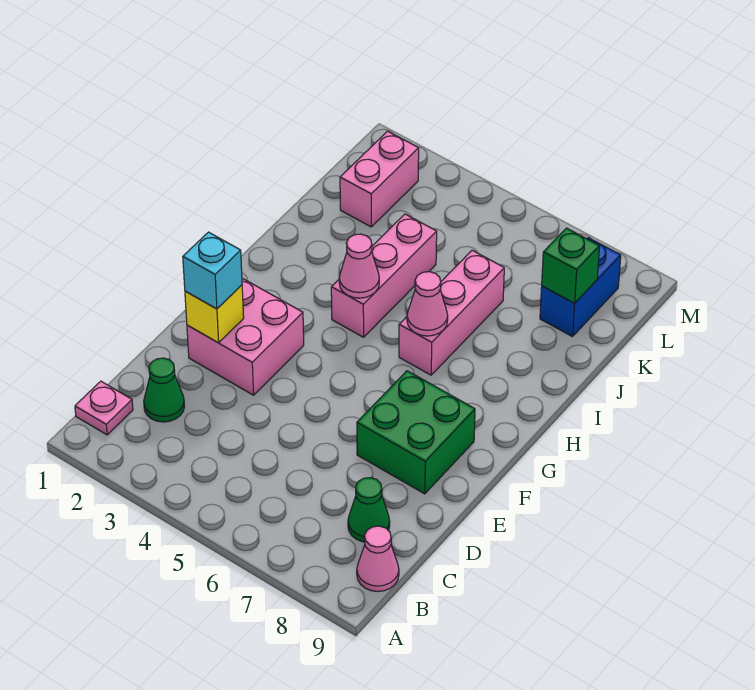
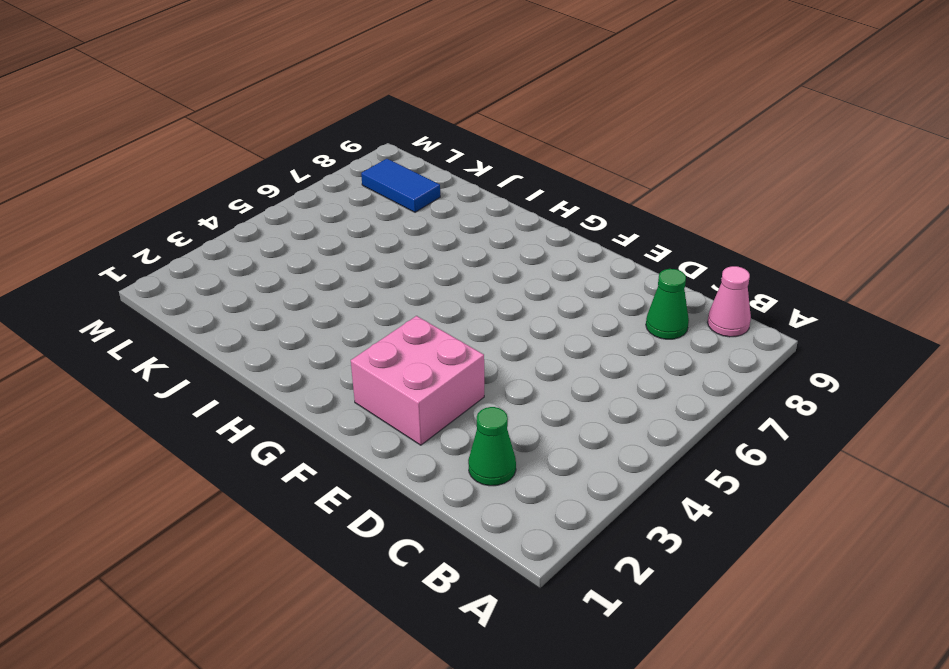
blue tile K8:L8 level 1 -> blue brick K8:L8 level 1
none -> pink plate B1 level 1
none -> green brick E7:F8 level 1
none -> pink brick H4:J4 level 1

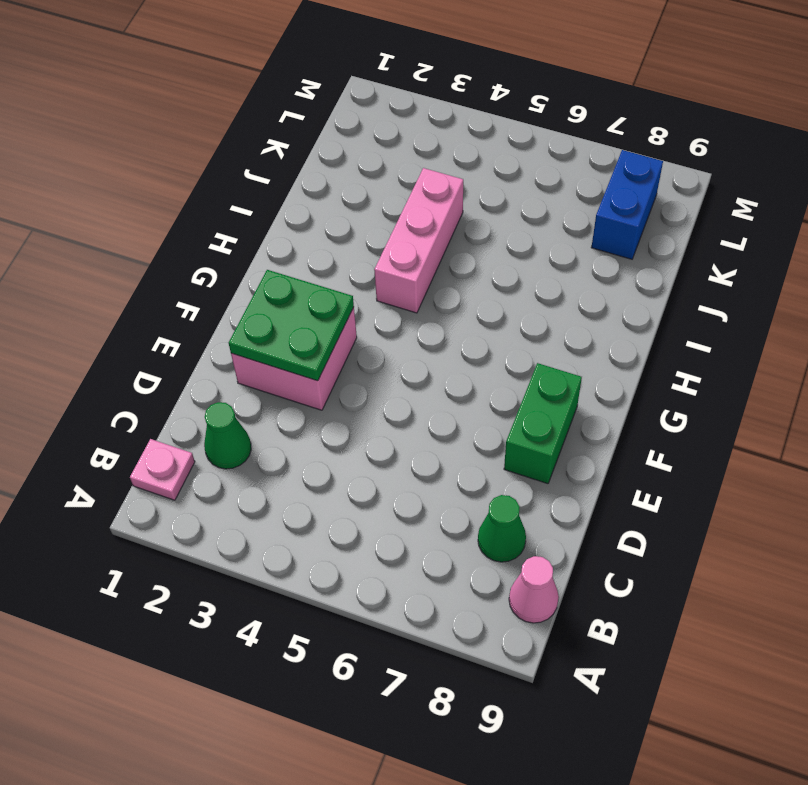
green plate E2:F3 level 2 -> yellow brick E2 level 2
green brick E8:F8 level 1 -> green brick E7:F8 level 1
none -> pink brick H6:J6 level 1
none -> pink brick K2:L2 level 1
none -> pink cone H4 level 2

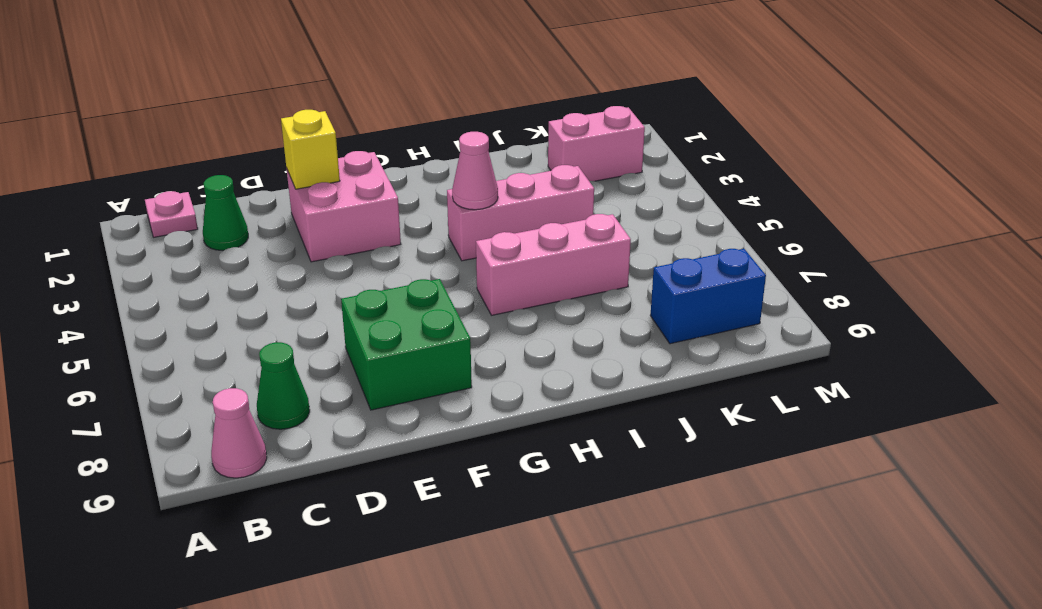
none -> pink cone H6 level 2
none -> green brick K8 level 2
none -> cyan brick E2 level 3

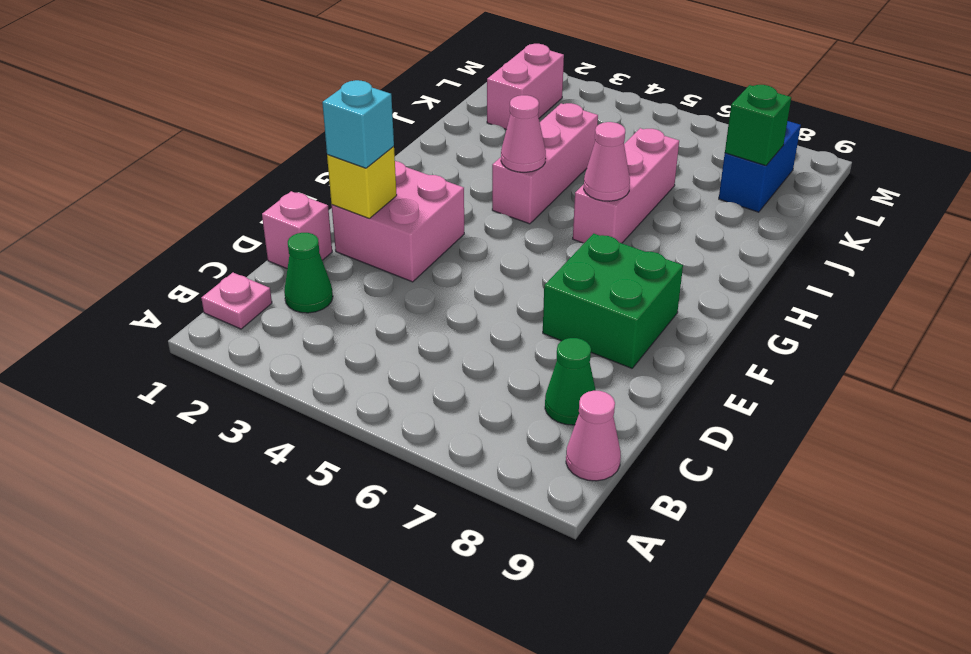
pink brick D1 level 1 -> none

